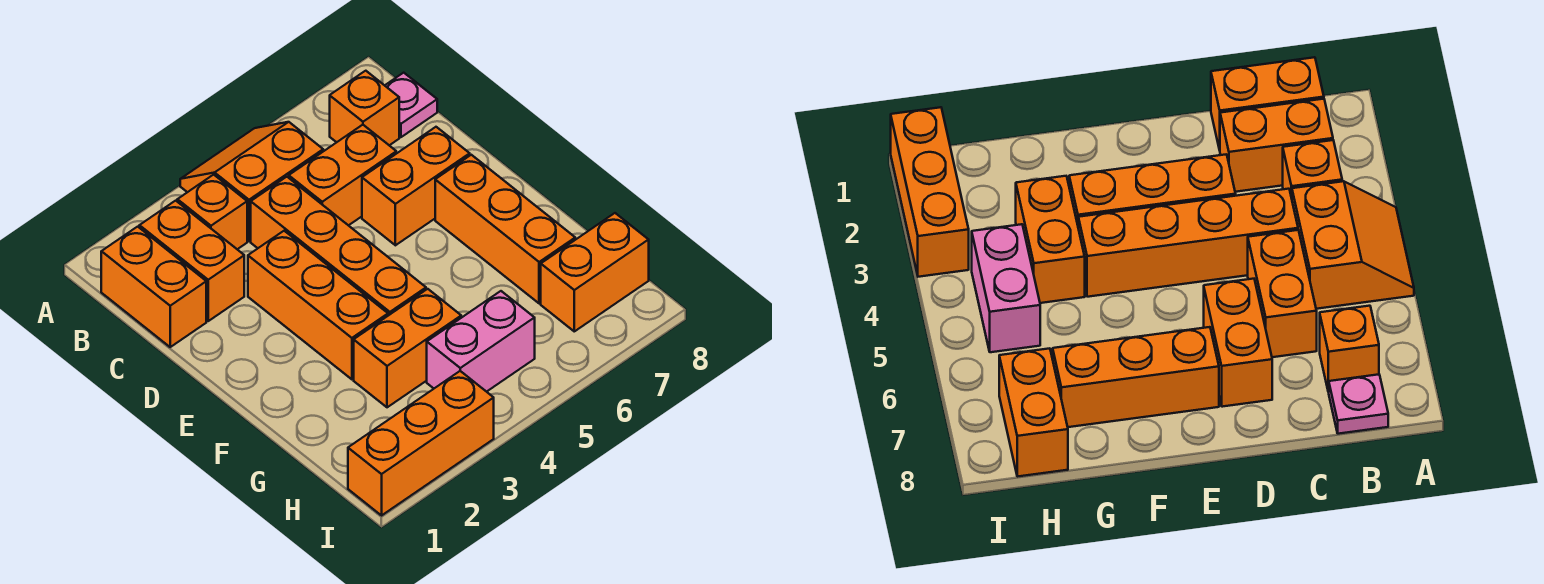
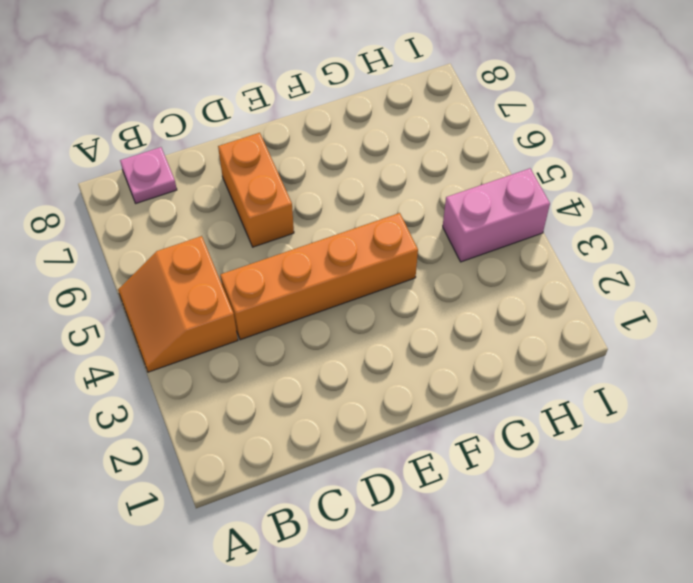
pink brick H4:I4 level 1 -> pink brick H4:H5 level 1
none -> orange brick B1:C1 level 1
none -> orange brick B2:C2 level 1
none -> orange brick B3 level 1

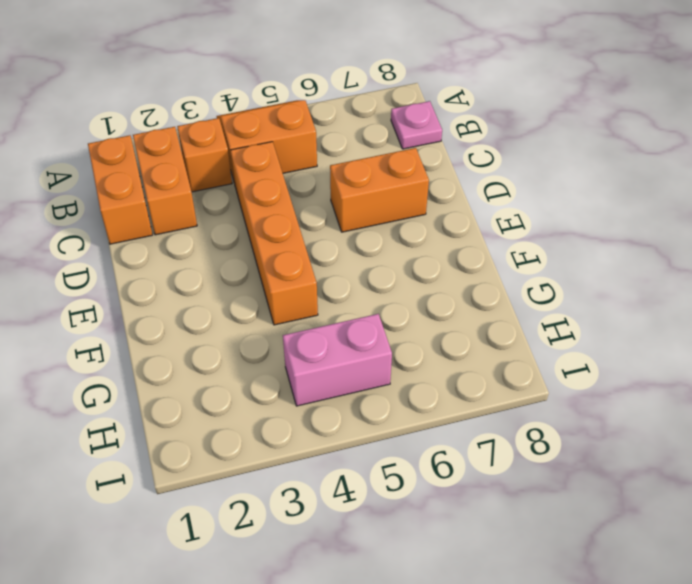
none -> orange brick B7 level 1
none -> orange brick C5:C6 level 1
none -> orange brick D3:F3 level 1

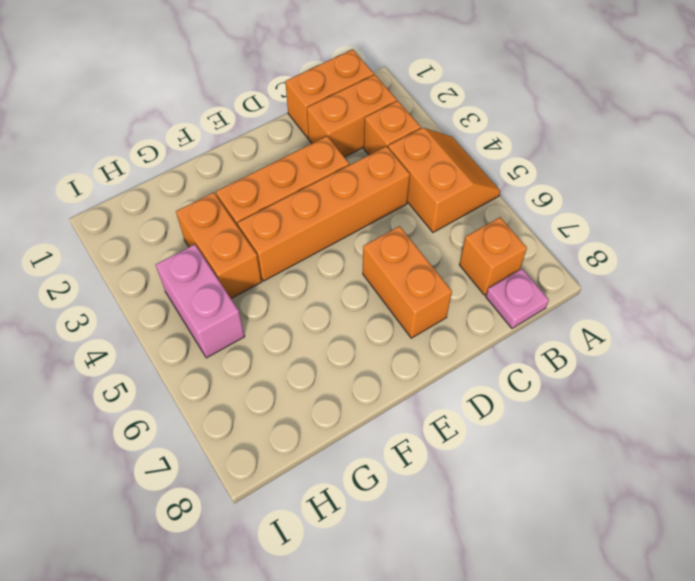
none -> orange brick C5:C6 level 1
none -> orange brick E7:G7 level 1
none -> orange brick H7:H8 level 1

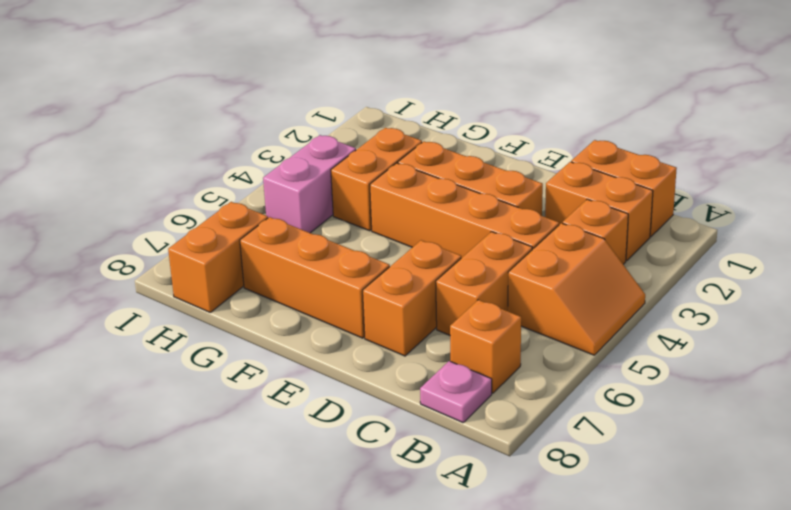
none -> orange brick I1:I3 level 1

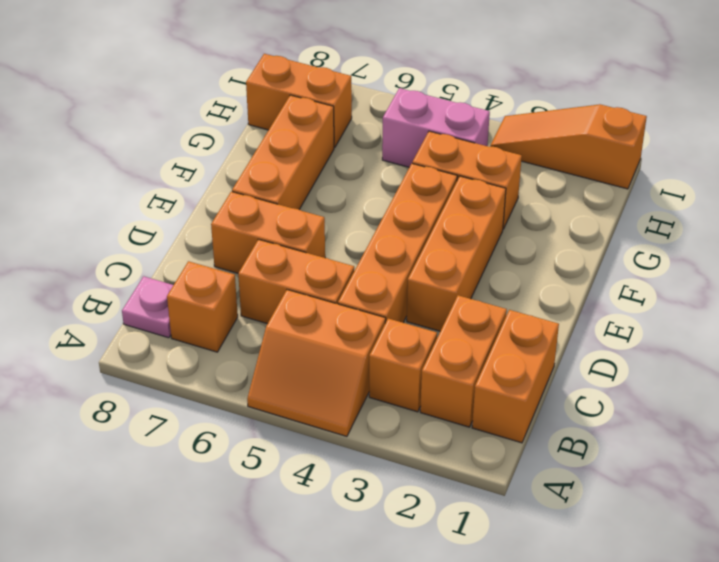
orange slope I1:I3 level 1 top 1 -> orange brick I1:I3 level 1

